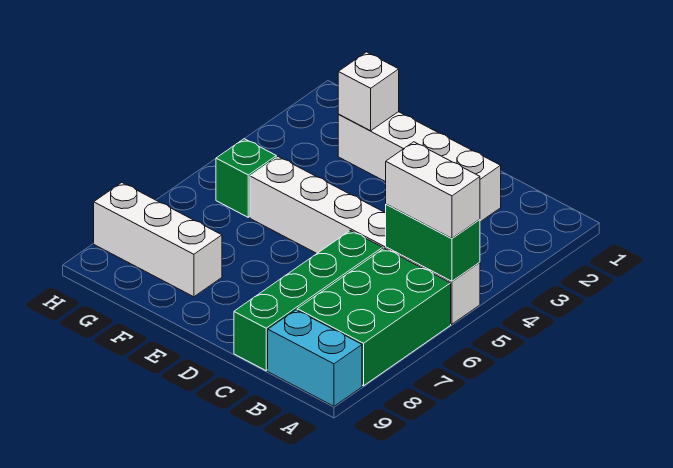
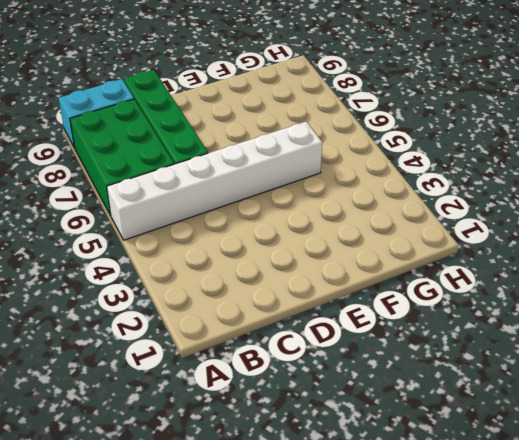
none -> white brick C2:F2 level 1
none -> white brick F8:H8 level 1

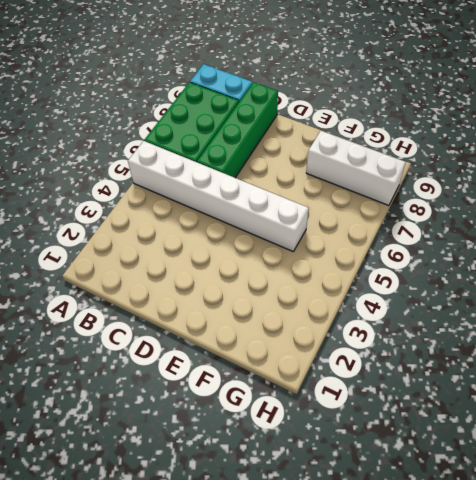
none -> white brick C2:F2 level 1
none -> green brick G5 level 1

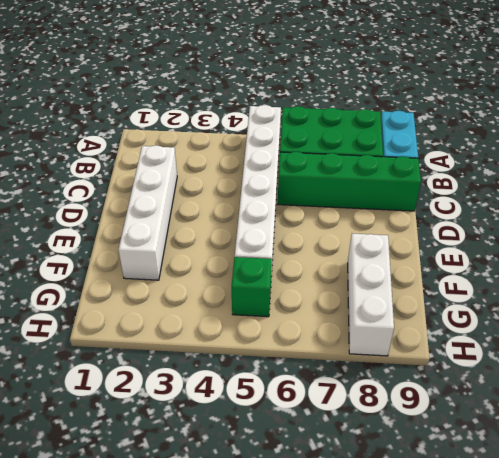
none -> green brick A5:B5 level 2
none -> white brick F2 level 2

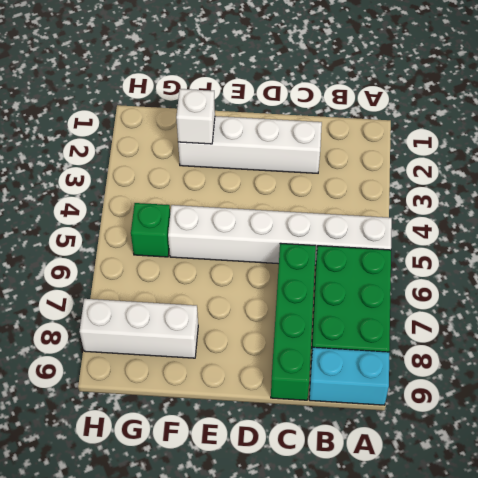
none -> green brick A5:B5 level 2
none -> white brick A5:B5 level 3

